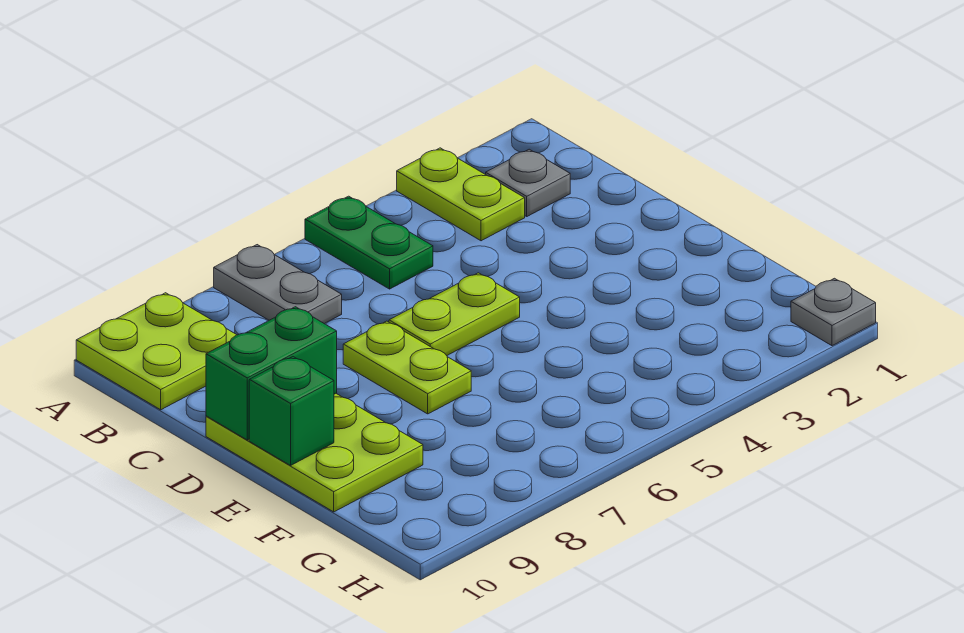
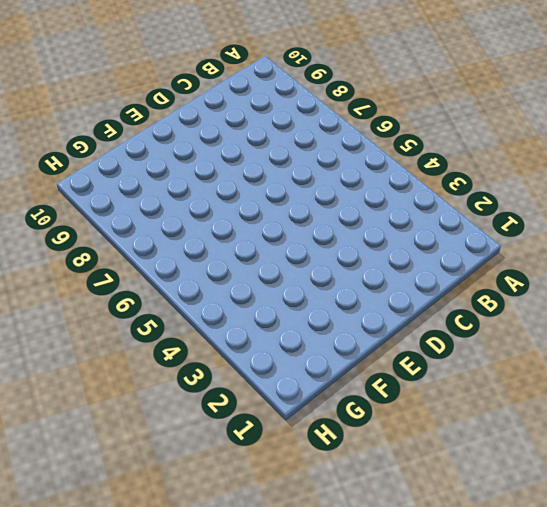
none -> lime plate A3:B3 level 1
none -> green plate A5:B5 level 1

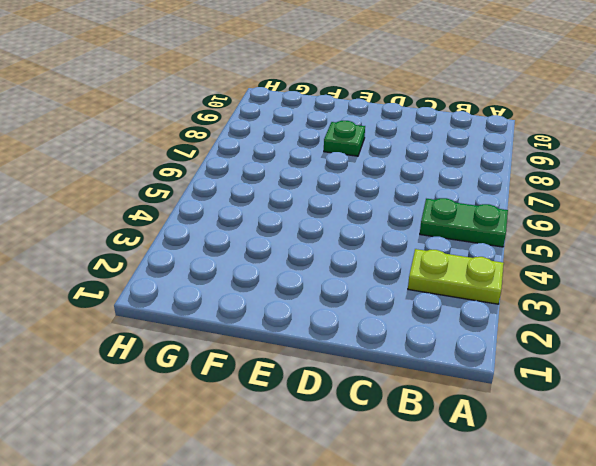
green plate E8 level 1 -> none
none -> grey plate A7:B7 level 1
none -> lime plate A9:B10 level 1

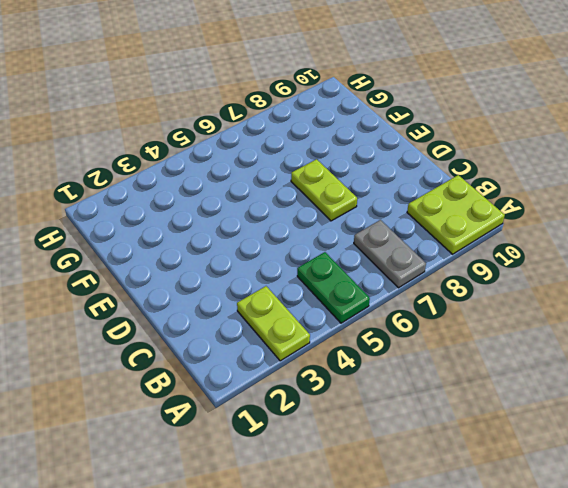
none -> grey plate B2 level 1
none -> lime plate D5:D6 level 1

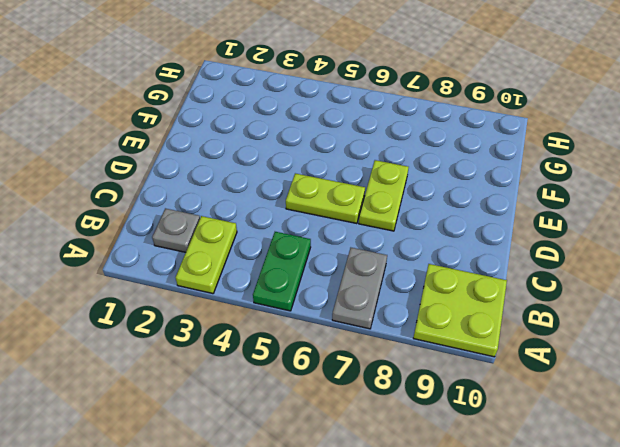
none -> lime plate D9:F10 level 1
none -> grey plate H1 level 1

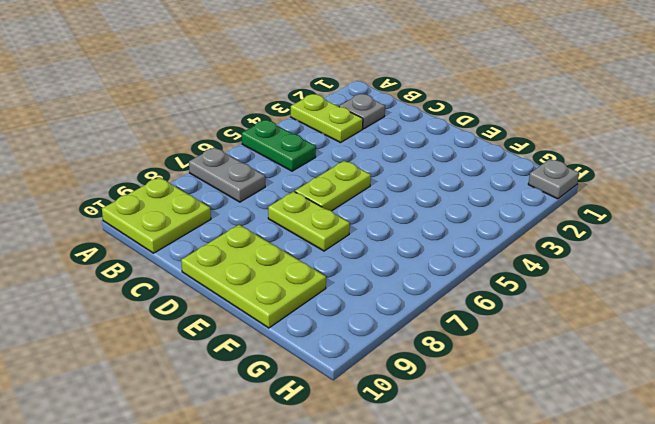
none -> green brick D9:D10 level 2
none -> green brick E10 level 2

